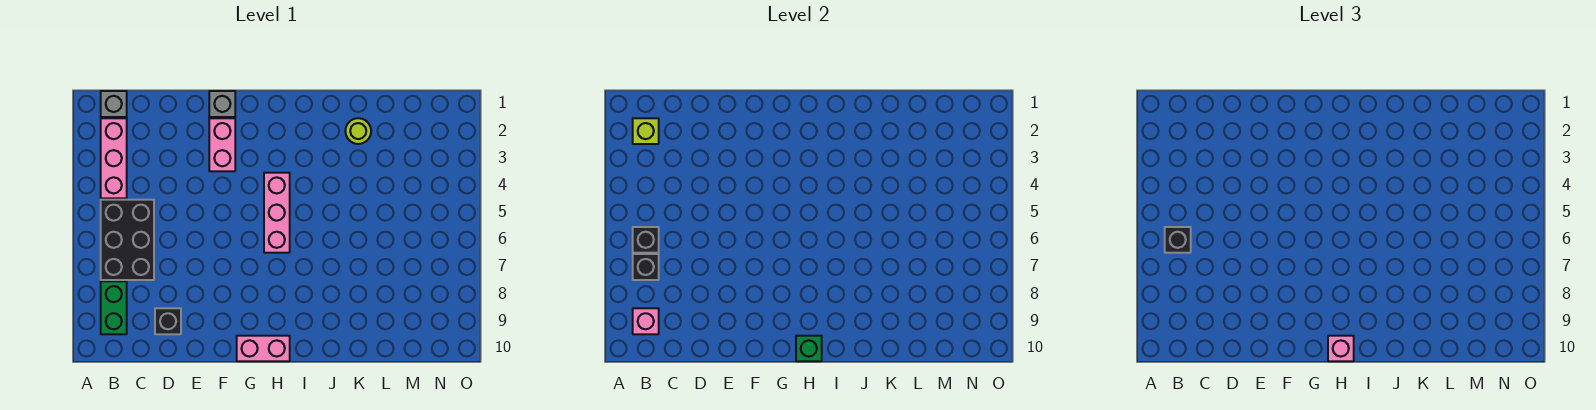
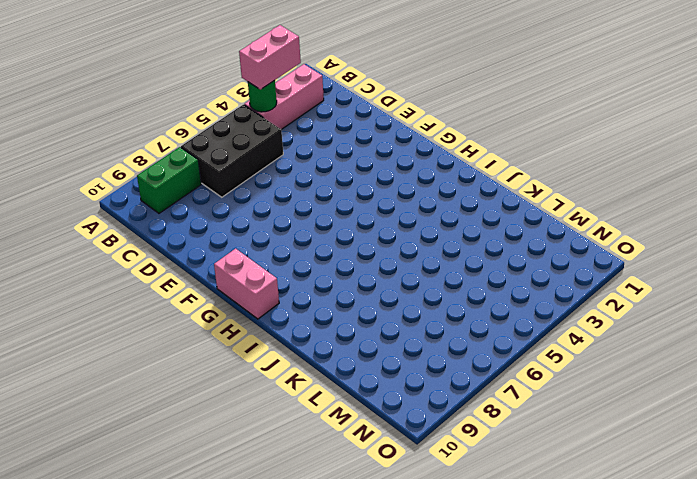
pink brick B3:B4 level 3 -> pink brick F2:F3 level 1
green round brick B4 level 2 -> none
none -> grey brick B1 level 1
none -> black brick D9 level 1
none -> grey brick F1 level 1

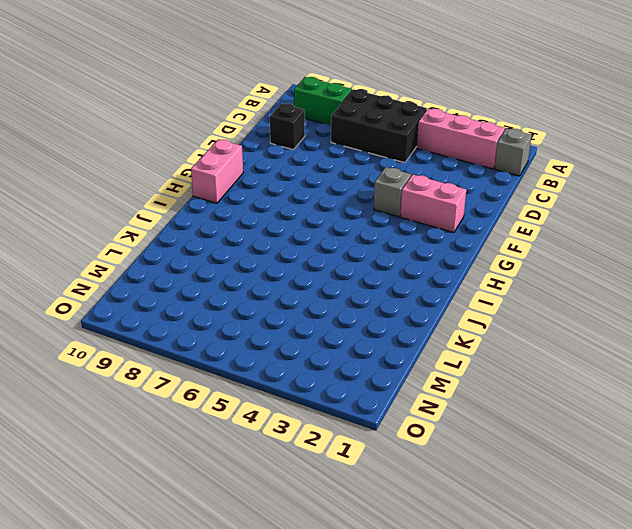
grey brick F4 level 1 -> grey brick F1 level 1
none -> pink brick H4:H6 level 1
none -> lime round brick K2 level 1
none -> lime brick B2 level 2

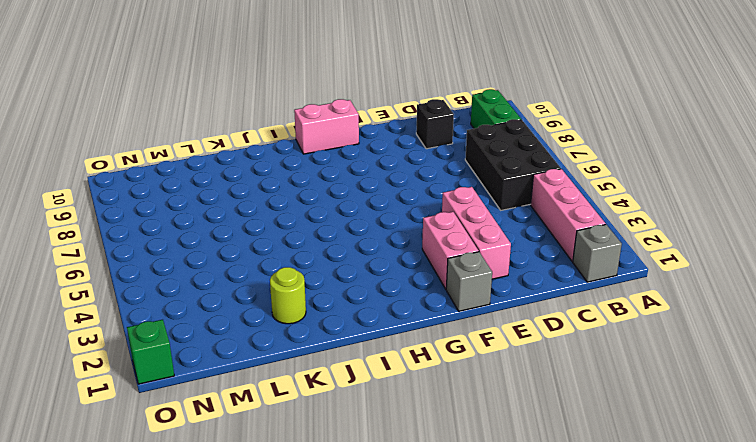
pink brick E2:E4 level 1 -> pink brick H4:H6 level 1
green brick O1 level 1 -> green brick H10 level 2
none -> lime brick B2 level 2
none -> black brick B6 level 2
none -> black brick B7 level 2

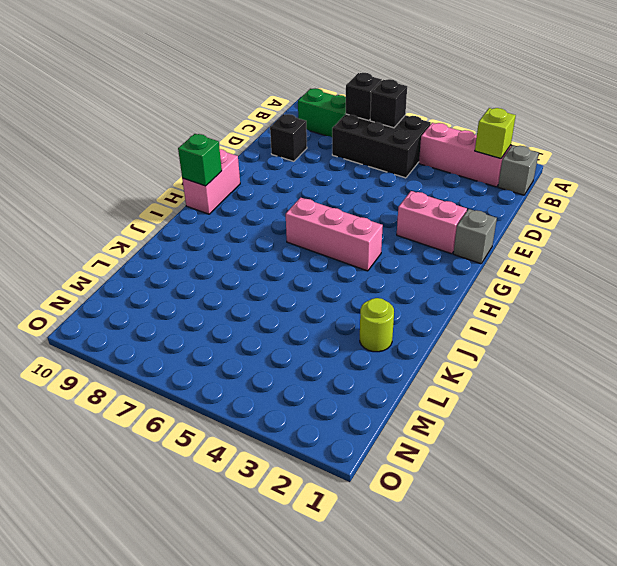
none -> pink brick B9 level 2
none -> black brick B6 level 3
none -> pink brick H10 level 3

